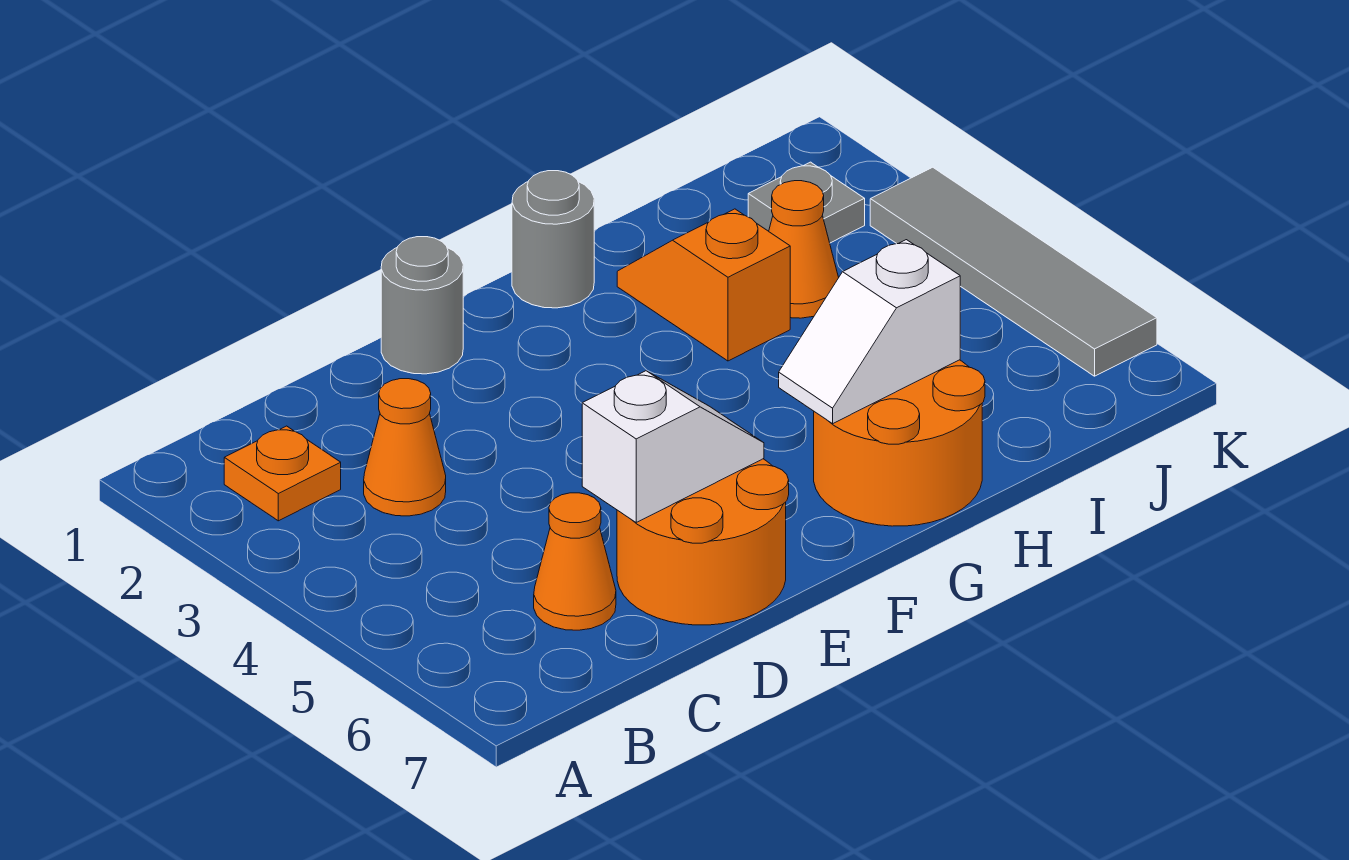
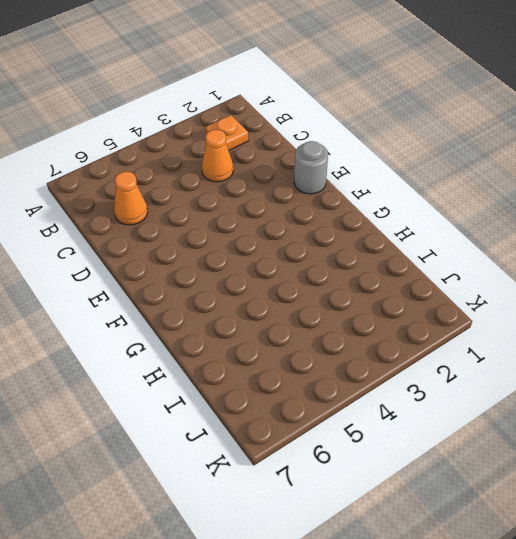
none -> orange round brick D6:E7 level 1
none -> grey round brick G1 level 1
none -> orange round brick G6:H7 level 1

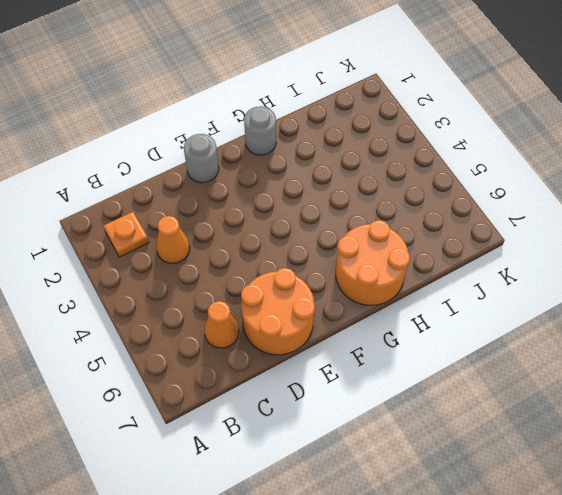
none -> orange slope H2:H3 level 1 top 3
none -> orange cone I3 level 1
none -> grey plate J2 level 1

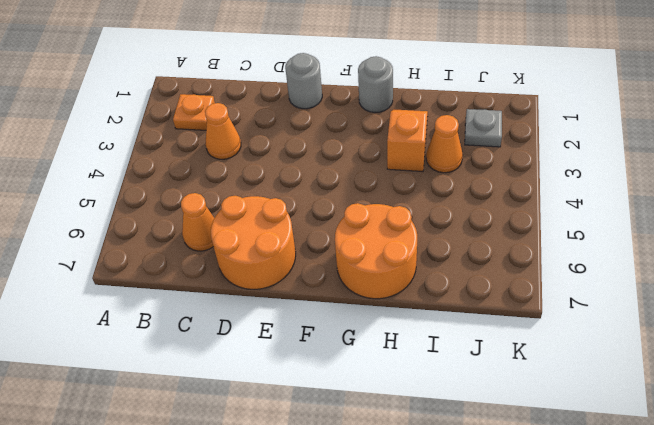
none -> grey tile K3:K6 level 1
none -> white slope D6:E6 level 2 top D
none -> white slope G6:H6 level 2 top H

